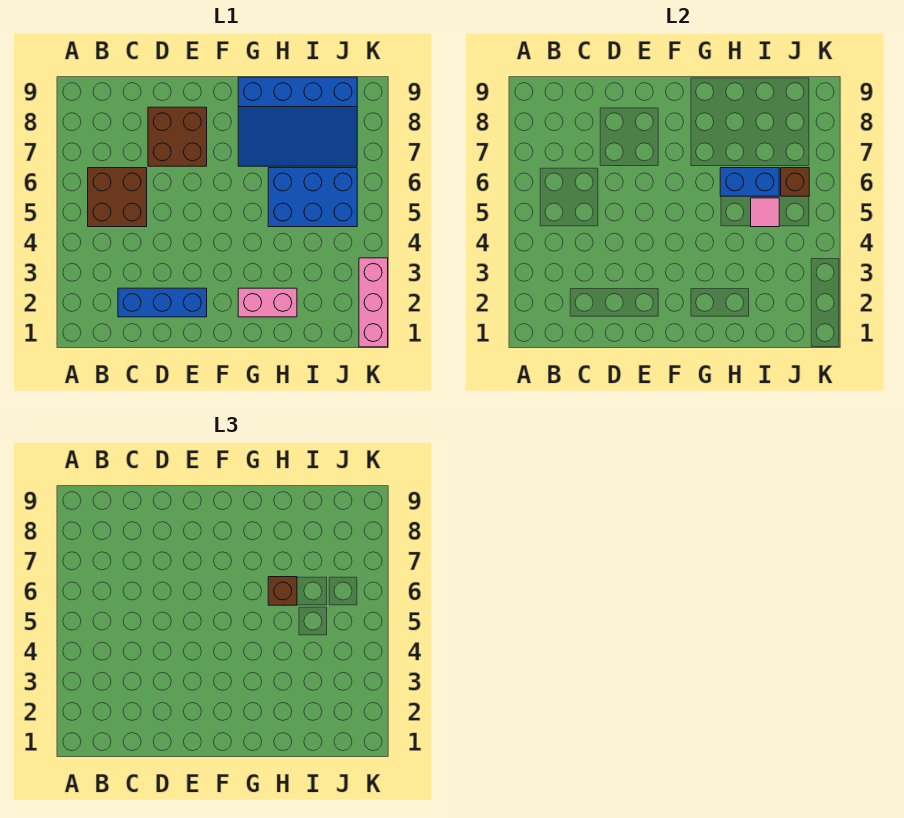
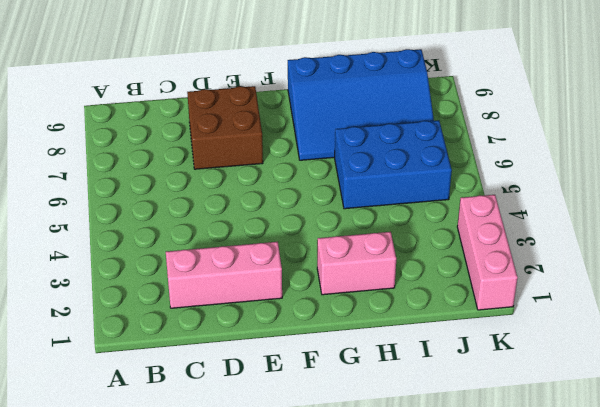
pink brick C2:E2 level 1 -> blue brick C2:E2 level 1
none -> brown brick B5:C6 level 1
none -> blue brick H6:I6 level 2

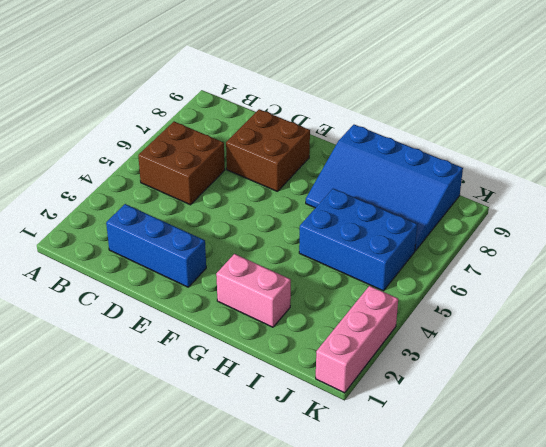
none -> blue brick H6:I6 level 2
none -> pink tile I5 level 2

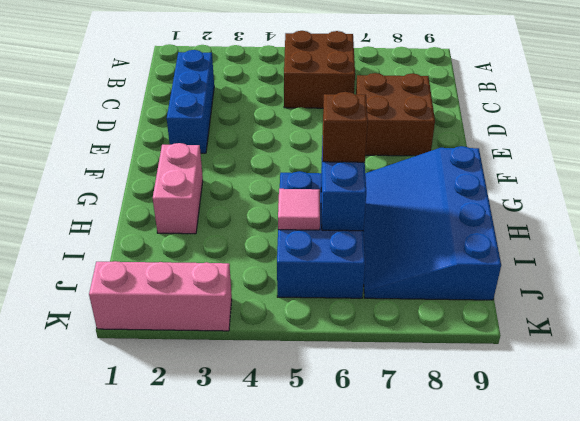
none -> brown brick J6 level 2

